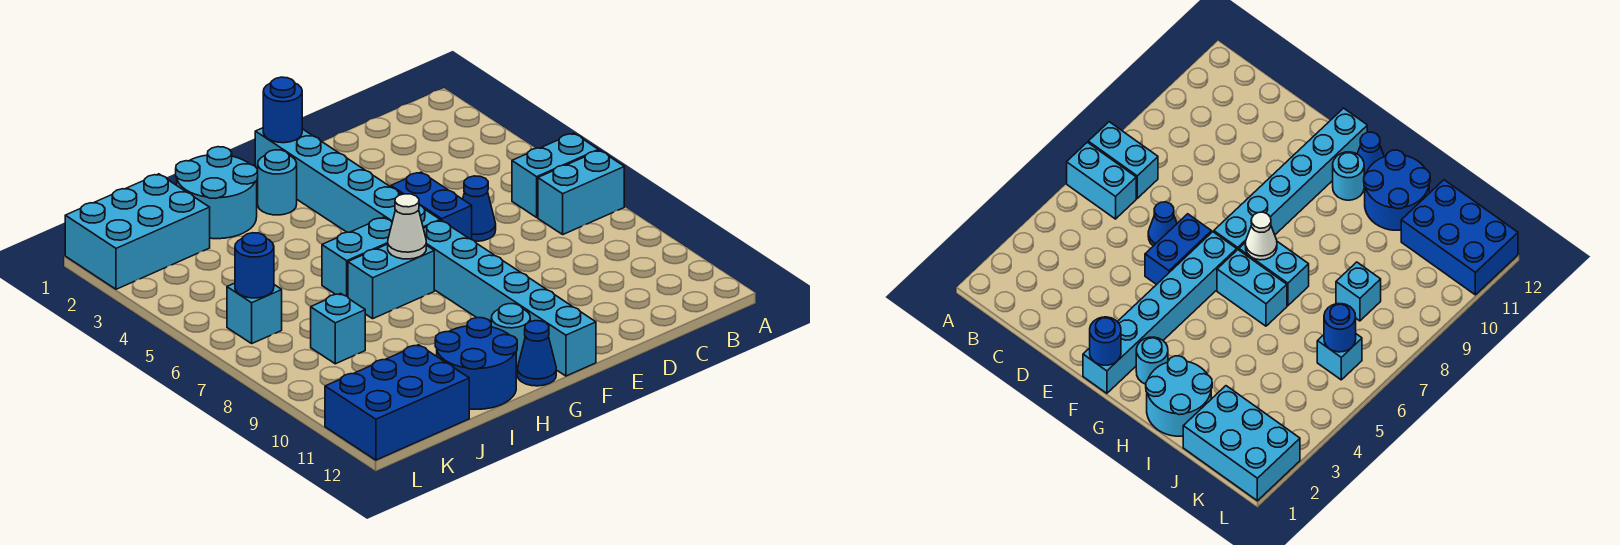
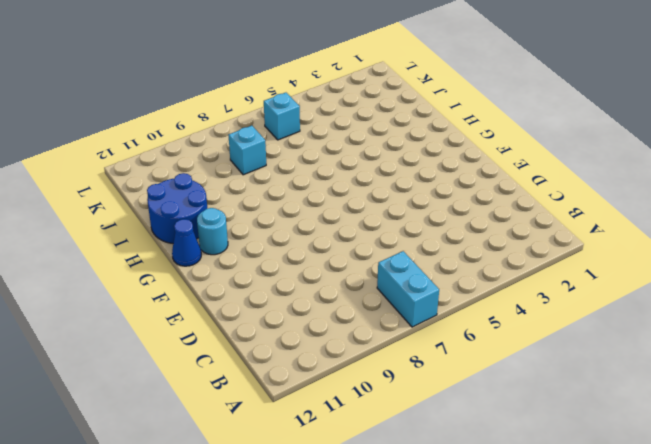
none -> cyan brick A6:B6 level 1
none -> blue cone D6 level 1
none -> blue brick E5:E6 level 1

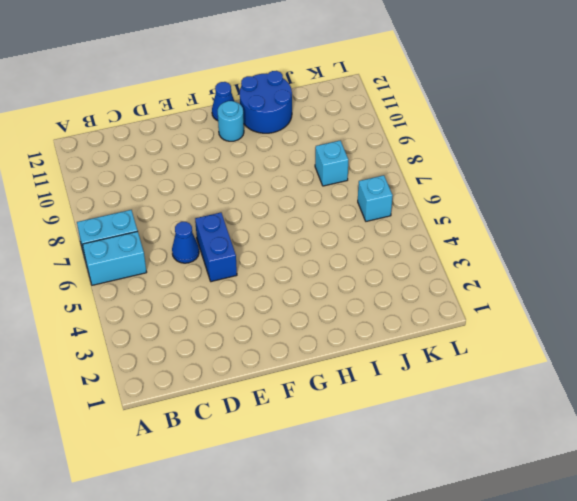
none -> cyan brick F1:F6 level 1
none -> cyan brick F7:F12 level 1
none -> cyan round brick G2 level 1

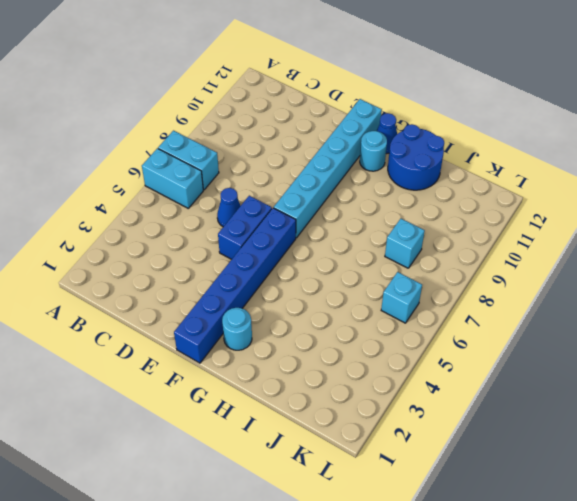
blue brick F1:F6 level 1 -> cyan brick F1:F6 level 1
none -> cyan brick G6:H6 level 1
none -> cyan brick G7:H7 level 1
none -> cyan round brick H1:I2 level 1

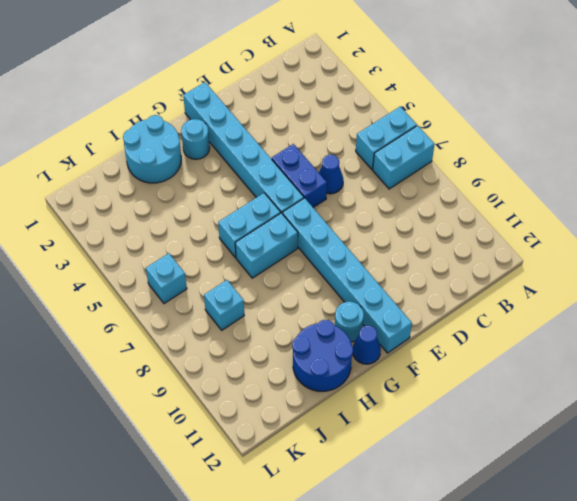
none -> cyan brick J1:L2 level 1
none -> blue brick J11:L12 level 1
none -> blue round brick F1 level 2

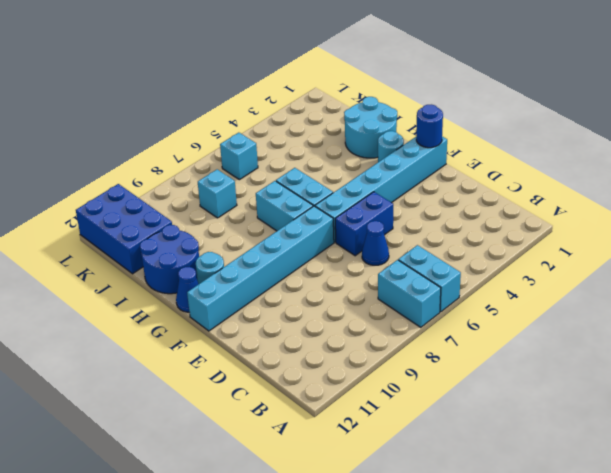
none -> cyan brick J1:L2 level 1
none -> white cone G7 level 2
none -> blue round brick K6 level 2

